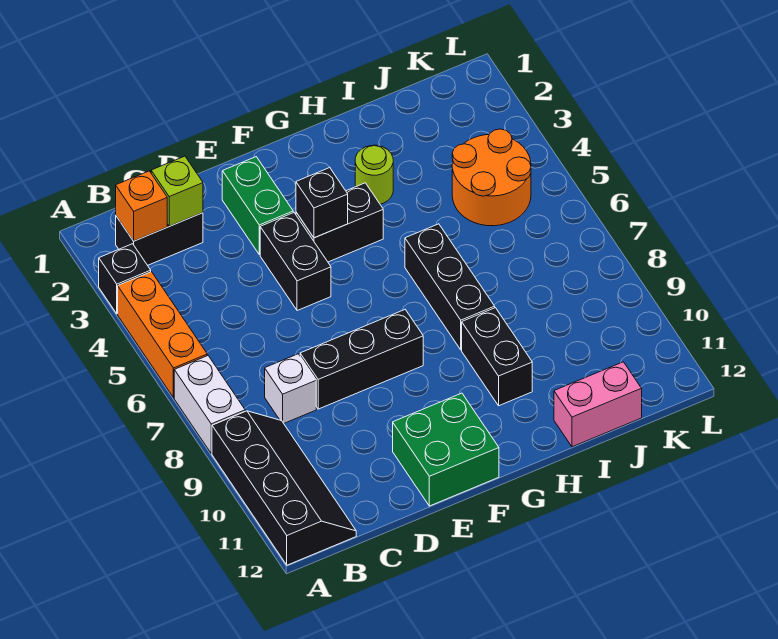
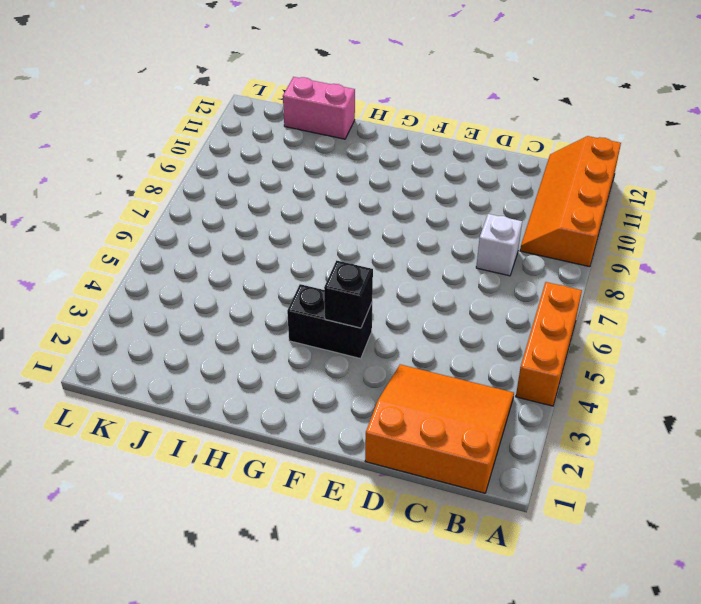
orange slope A9:B12 level 1 top A -> black slope A9:B12 level 1 top A
orange slope B1:D3 level 1 top 1 -> black brick B2:C2 level 1
none -> black brick A3 level 1
none -> white brick A7:A8 level 1
none -> black brick D8:F8 level 1

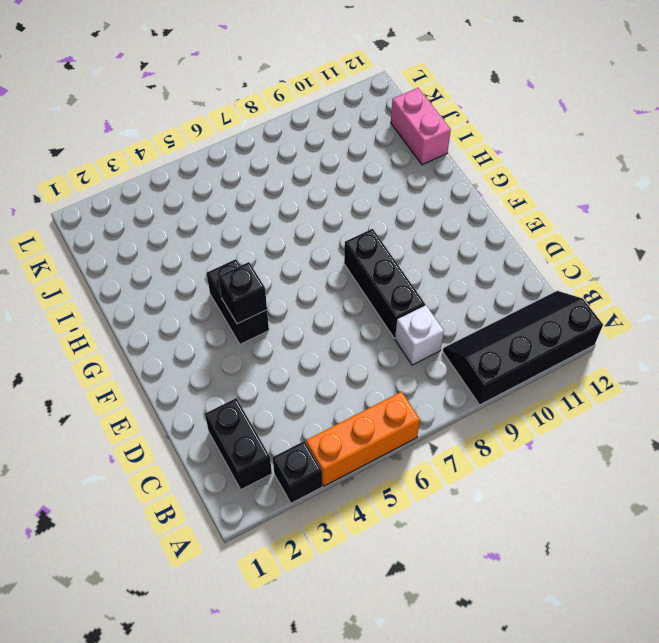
none -> white brick A7:A8 level 1
none -> green brick E2:E3 level 1
none -> black brick E4:E5 level 1

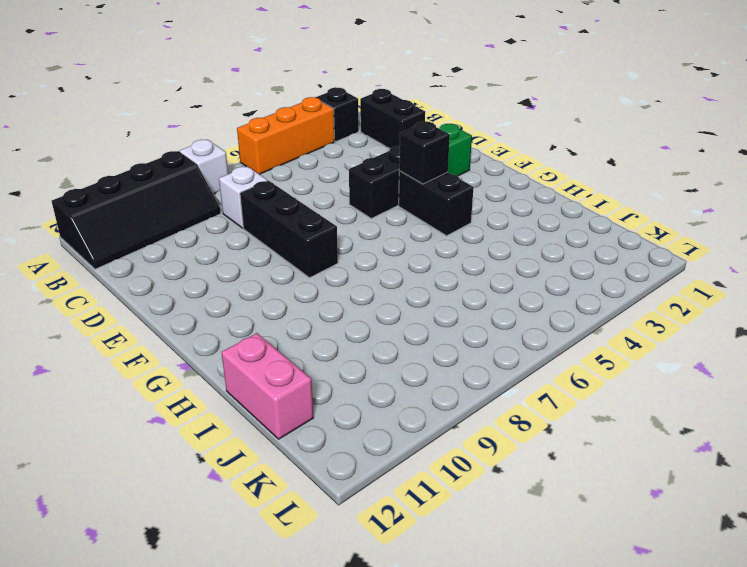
white brick A8 level 1 -> white brick A7:A8 level 1
none -> green brick E11:F12 level 1
none -> lime round brick H3 level 1
none -> black brick H6:H8 level 1

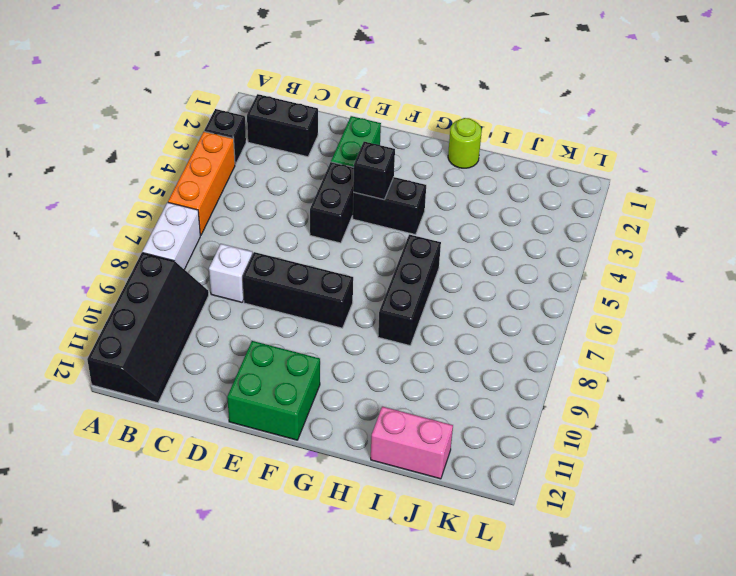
lime round brick H1 level 1 -> lime round brick H3 level 1
none -> black brick H9:H10 level 1
none -> orange round brick J4:K5 level 1
none -> orange brick B2 level 2

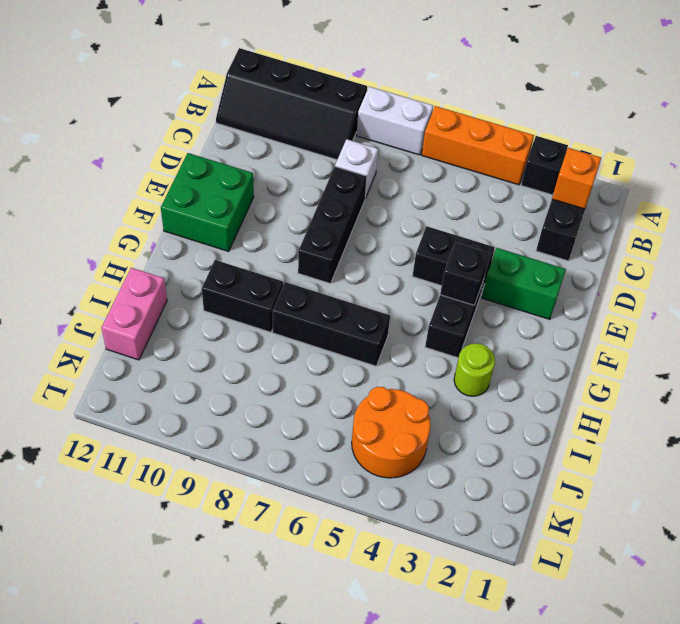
none -> lime brick C2 level 2

